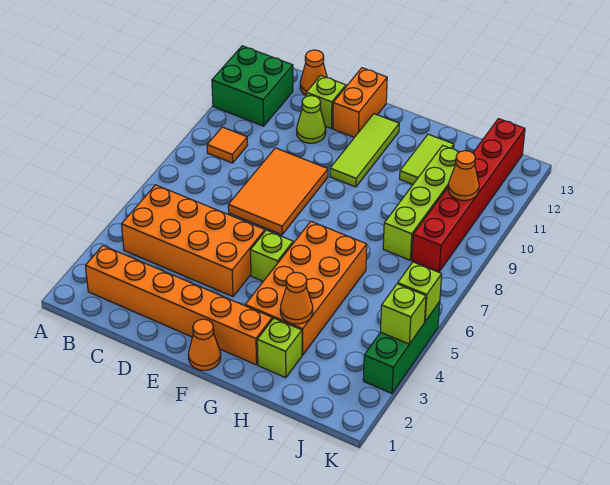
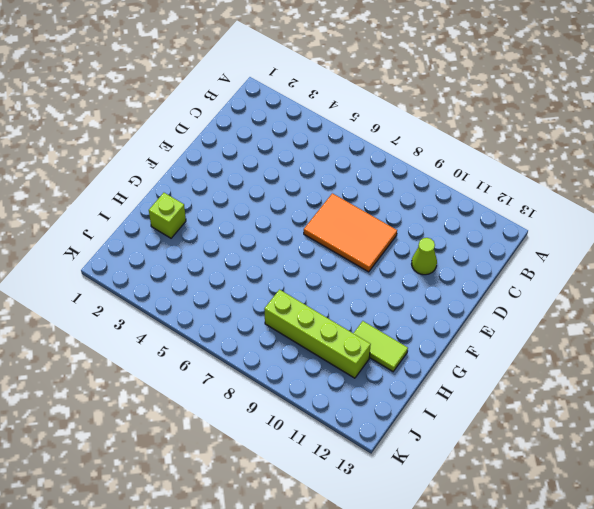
none -> green brick A11:B12 level 1
none -> orange brick B2:G2 level 1
none -> orange brick B4:E5 level 1

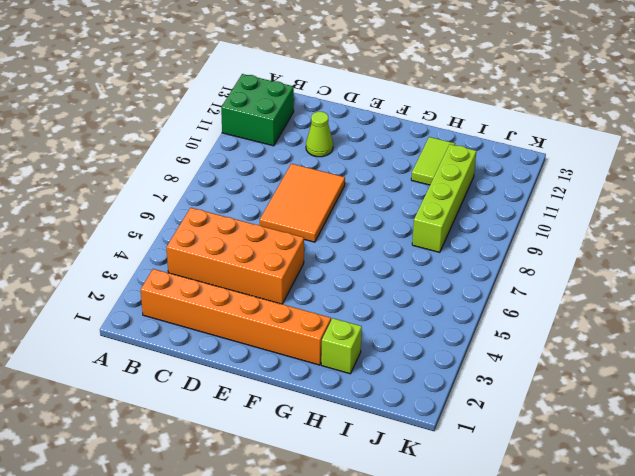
none -> orange tile B9 level 1
none -> orange cone C13 level 1
none -> lime brick D12 level 1

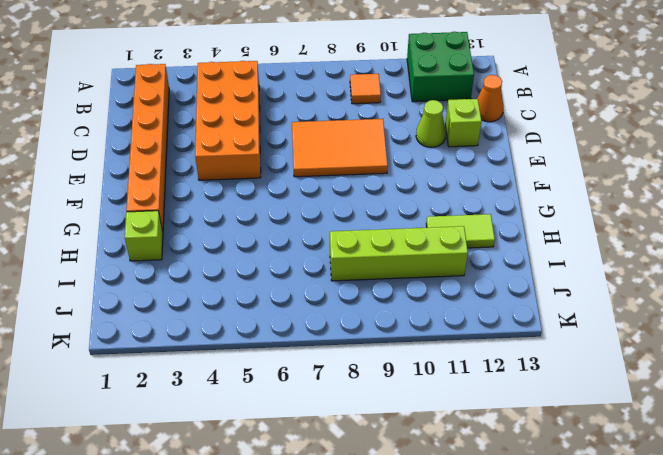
none -> orange brick E12:E13 level 1
none -> orange cone F1 level 1
none -> lime brick F5 level 1

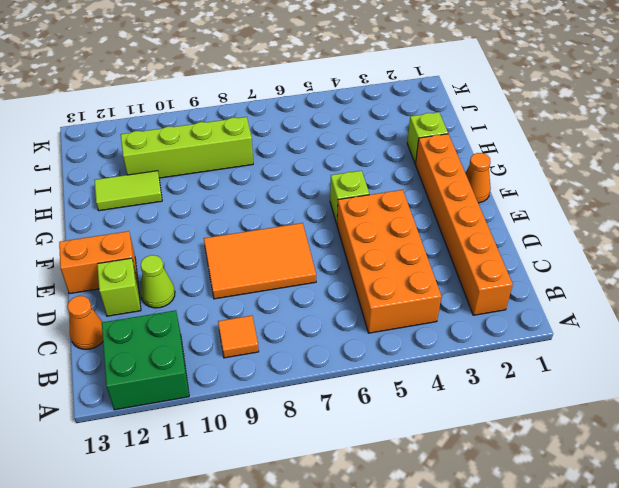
none -> lime tile F10:F12 level 1
none -> orange brick G3:H6 level 1
none -> red brick J8:J13 level 1

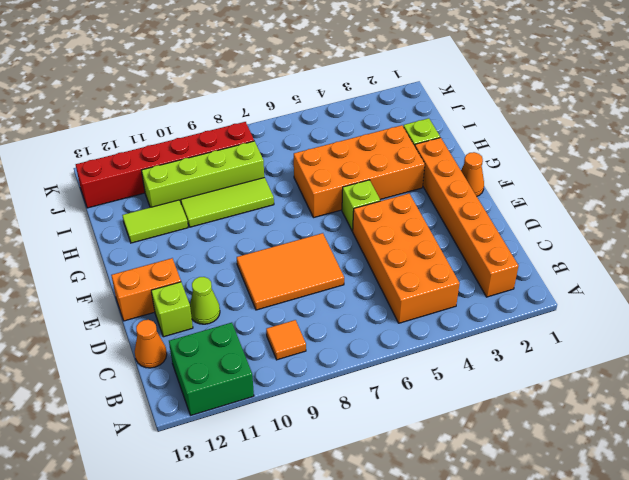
lime tile H8:H10 level 1 -> lime tile F10:F12 level 1
none -> green brick K3:K5 level 1
none -> orange cone H3 level 2
none -> orange cone J10 level 2

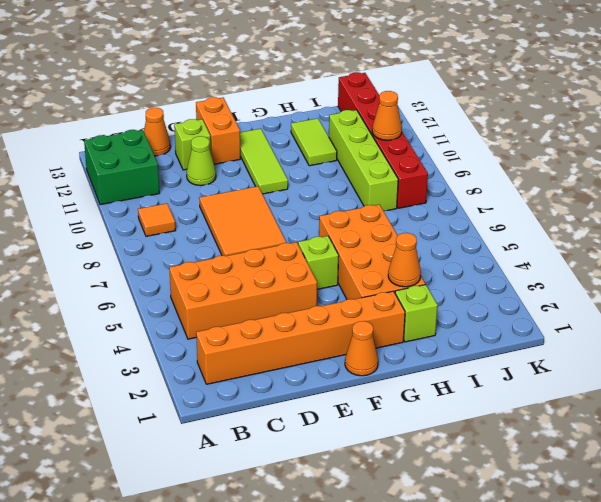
none -> green brick K3:K5 level 1
none -> lime brick K4 level 2
none -> lime brick K5 level 2

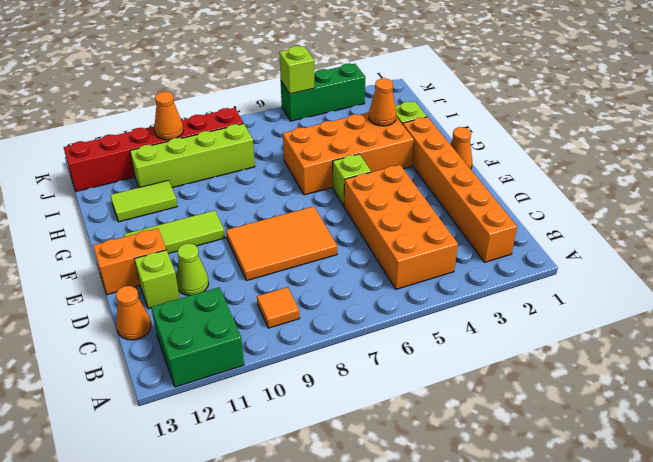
none -> lime brick K4 level 2

